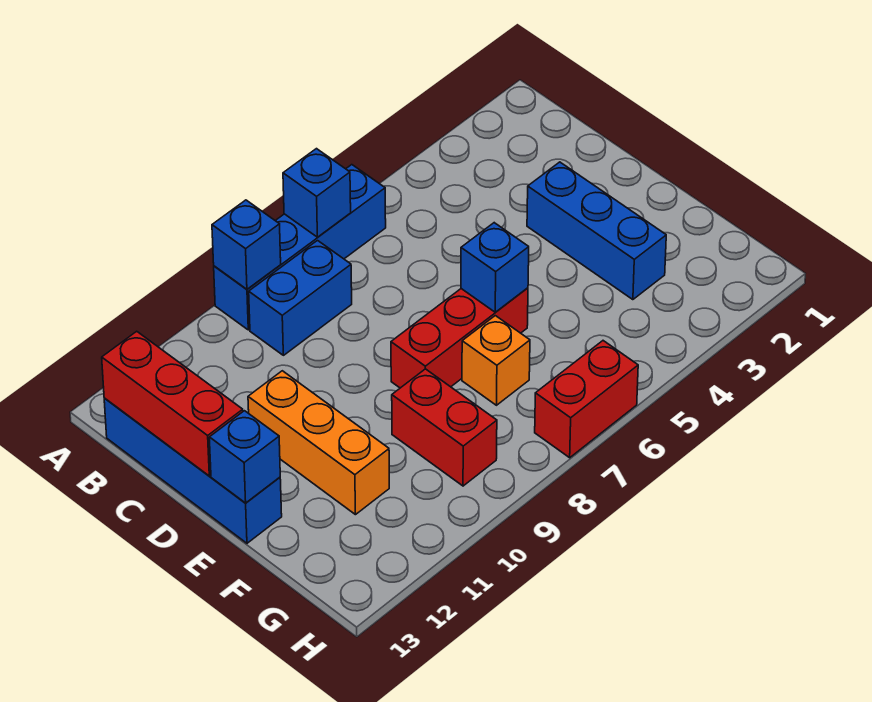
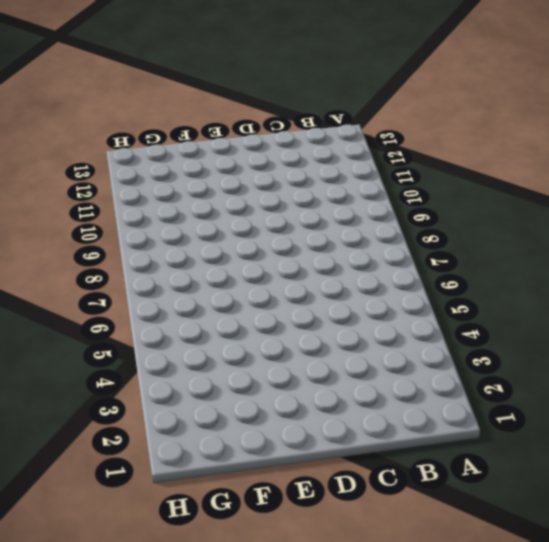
none -> blue brick A6:A9 level 1
none -> blue brick B8:B9 level 1
none -> blue brick B13:E13 level 1

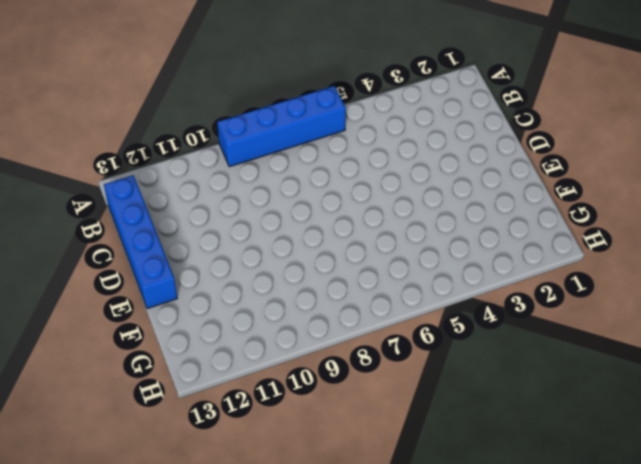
none -> blue brick B8:B9 level 1
none -> blue brick D3:F3 level 1
none -> orange brick D11:F11 level 1

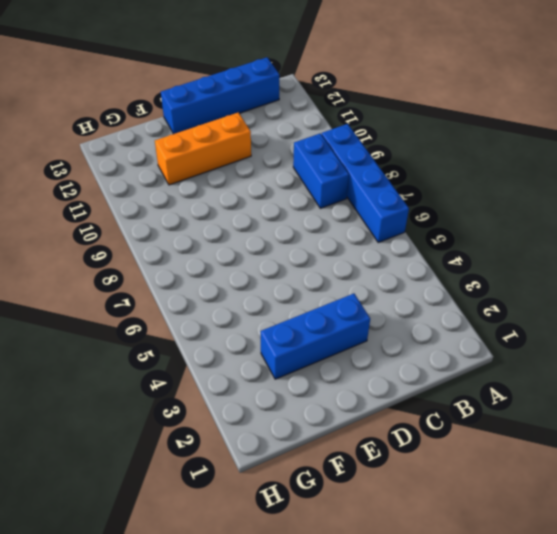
none -> red brick E6:E8 level 1
none -> orange brick F7 level 1
none -> red brick F9:G9 level 1

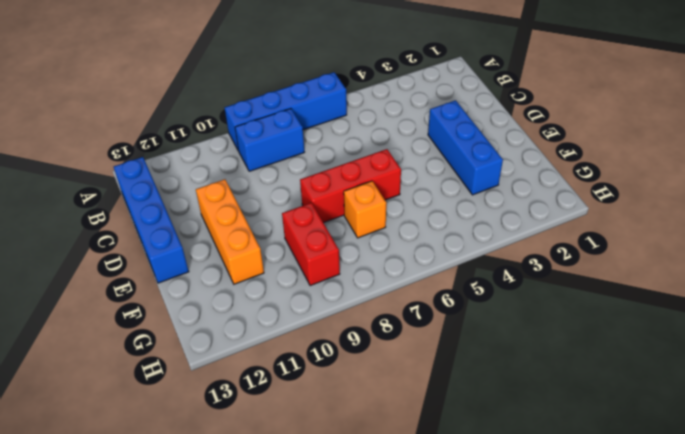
none -> red brick H6:H7 level 1
none -> blue brick A7 level 2
none -> blue brick A9 level 2

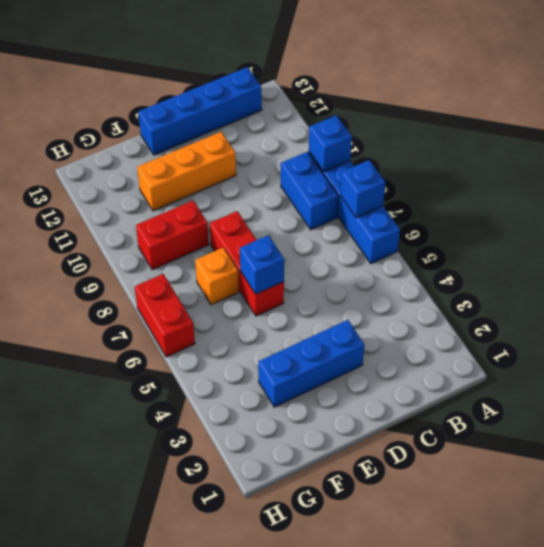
none -> red brick B13:D13 level 2
none -> blue brick E13 level 2

